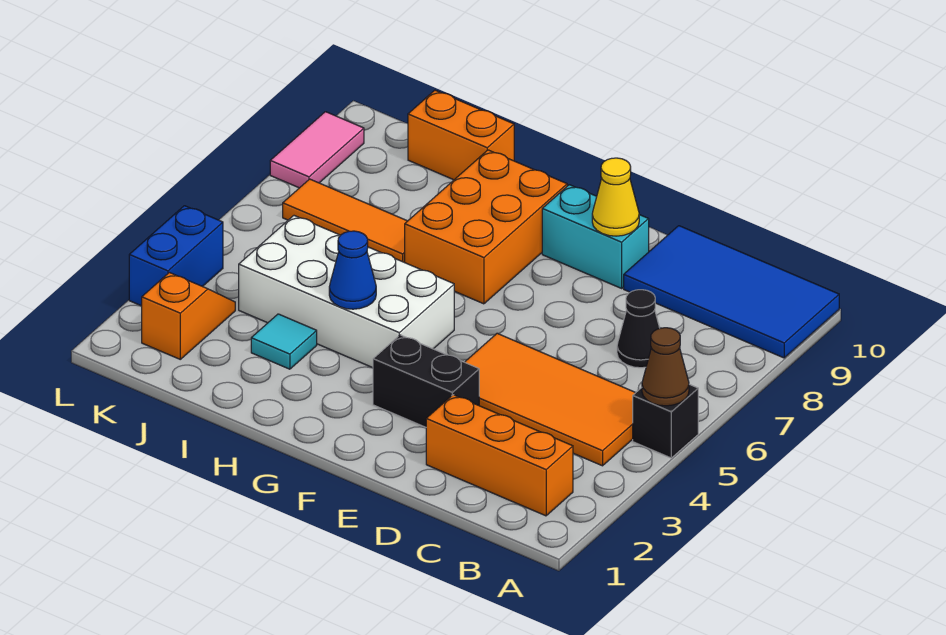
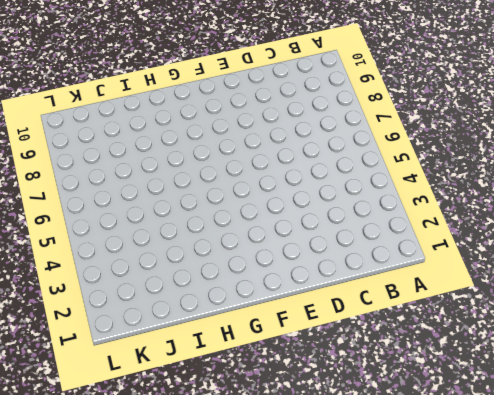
none -> black brick A5 level 1
none -> blue tile A9:D10 level 1
none -> orange brick B2:D2 level 1

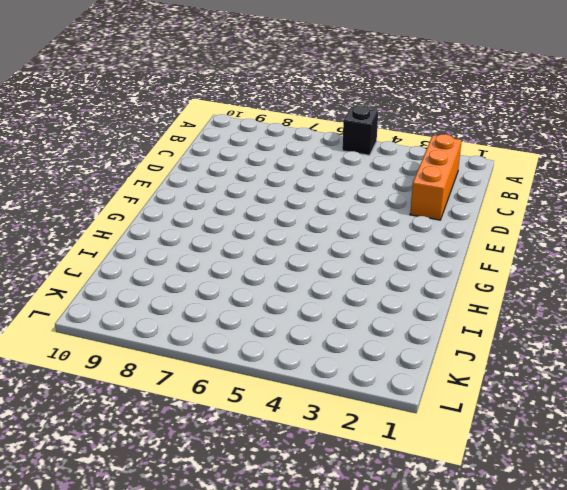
none -> blue tile A9:D10 level 1
none -> orange tile B4:E5 level 1
none -> black cone C7 level 1

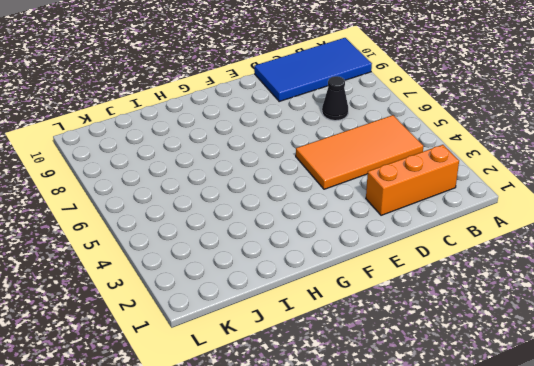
none -> black brick A5 level 1
none -> black brick E3:F3 level 1
none -> cyan brick E9:F9 level 1

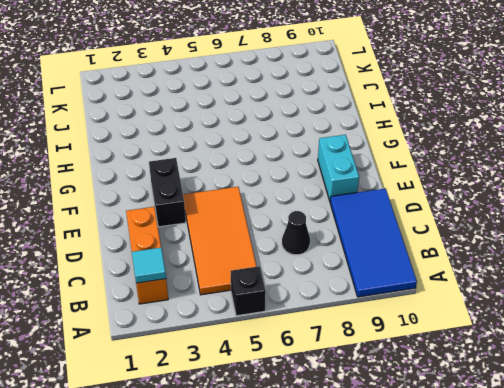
cyan tile B2 level 2 -> cyan tile I3 level 1
none -> white brick G4:J5 level 1
none -> orange brick G7:H9 level 1
none -> orange tile I7:K7 level 1

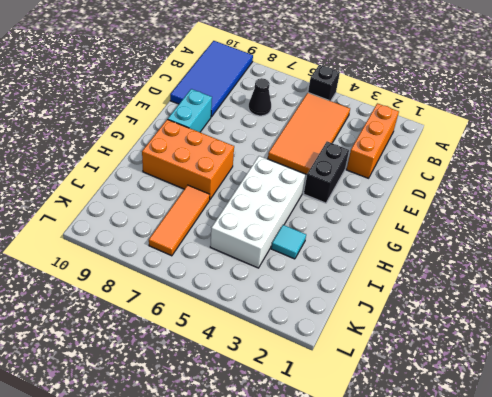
none -> orange brick I10:J10 level 1
none -> orange slope K2:K3 level 1 top 2
none -> blue brick L3:L4 level 1

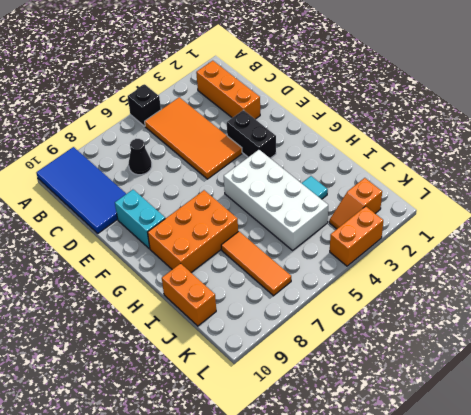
orange brick L3:L4 level 1 -> blue brick L3:L4 level 1
none -> pink tile L8:L9 level 1
none -> brown cone A5 level 2
none -> yellow cone E9 level 2

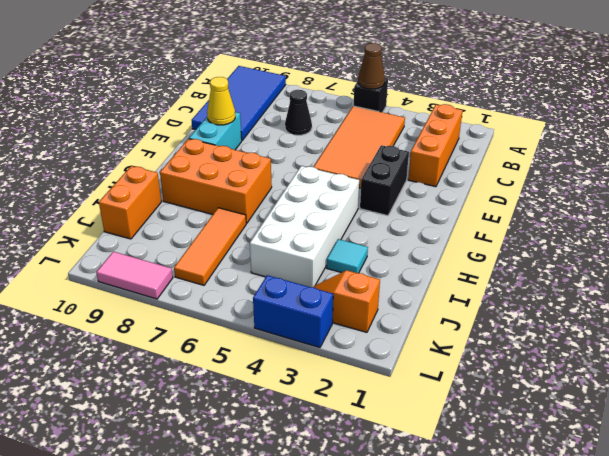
none -> blue cone H4 level 2

